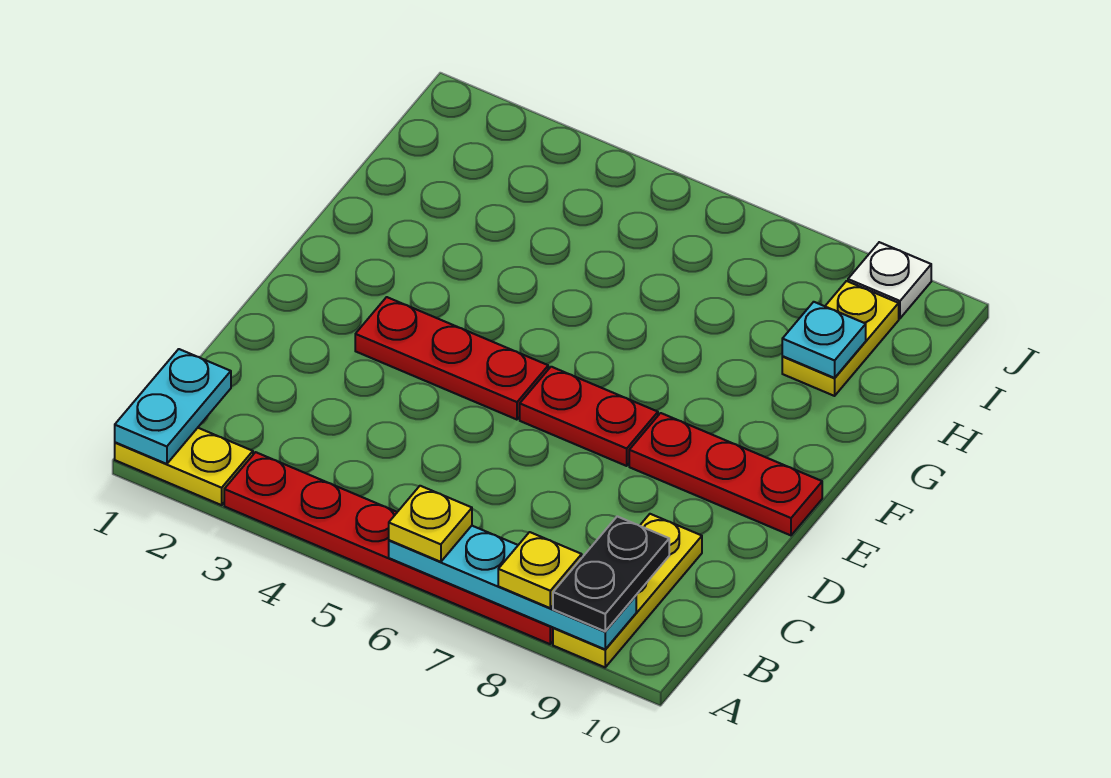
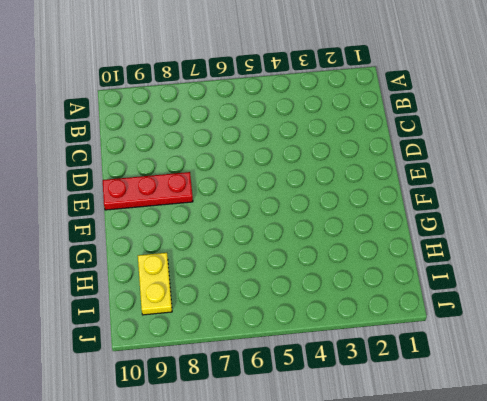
none -> yellow plate A1:A2 level 1
none -> red plate A3:A8 level 1
none -> yellow plate A9:C9 level 1

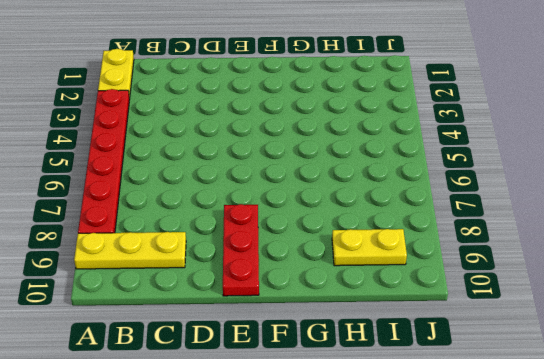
none -> red plate E3:E5 level 1
none -> red plate E6:E7 level 1
none -> white plate J9 level 1

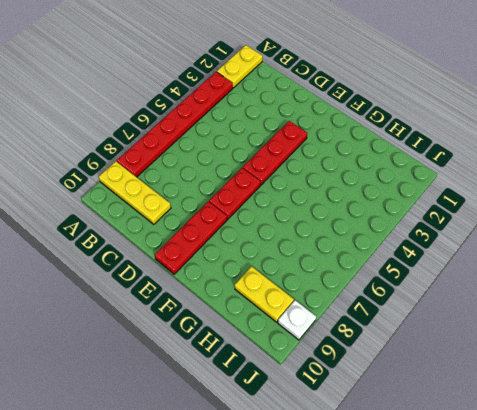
none -> cyan plate A1:B1 level 2
none -> cyan plate A6:A9 level 2
none -> cyan plate H9 level 2

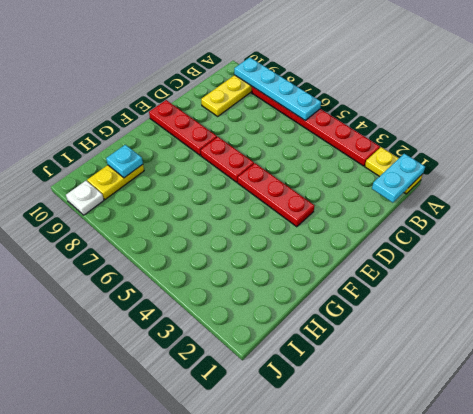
none -> yellow plate A6 level 3
none -> yellow plate A8 level 3
none -> black plate A9:B9 level 3

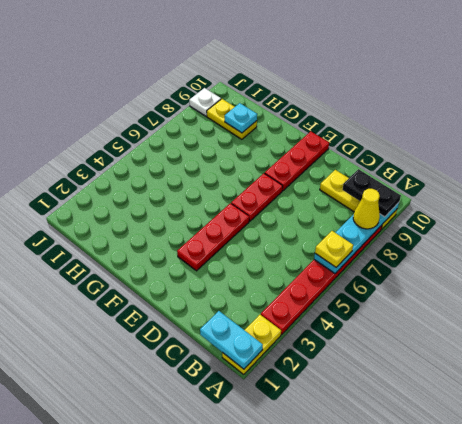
yellow cone A8 level 3 -> yellow plate A8 level 3

